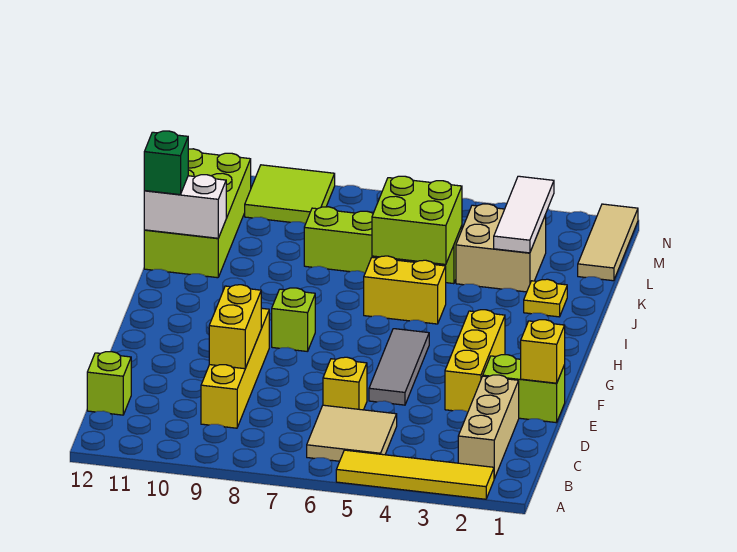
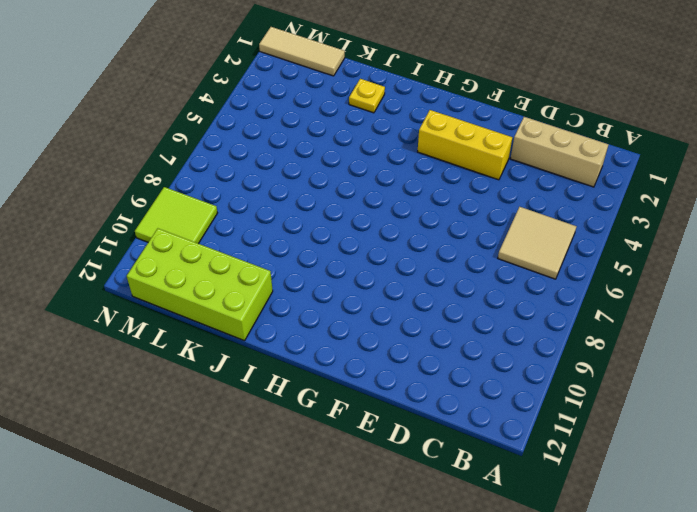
none -> yellow tile A2:A5 level 1
none -> yellow brick C9:F9 level 1
none -> lime brick C12 level 1

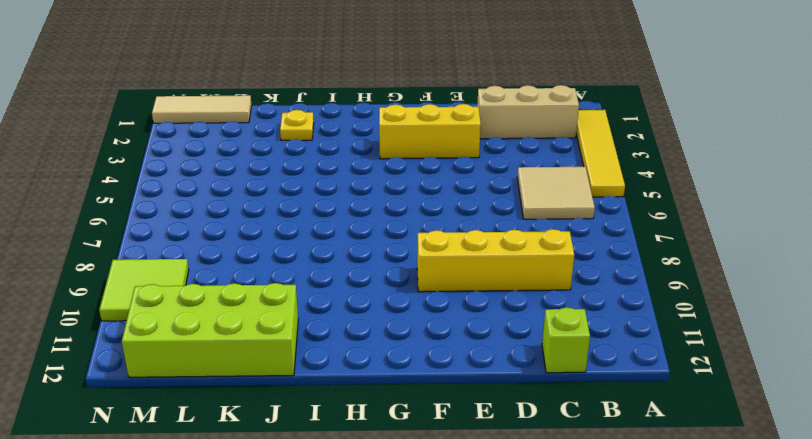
none -> yellow brick D6 level 1
none -> lime brick E1:E2 level 1
none -> grey tile E5:G5 level 1

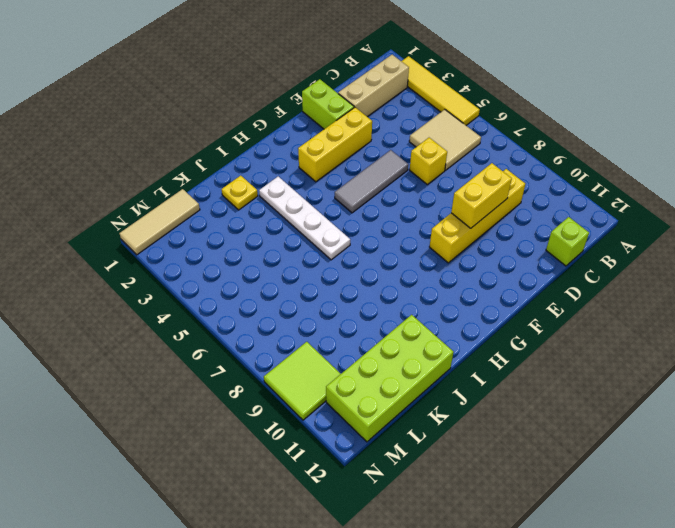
white plate I3:I6 level 1 -> yellow brick I5:I6 level 1
none -> lime brick G8 level 1
none -> tan brick K3:L4 level 1
none -> lime brick K5:K8 level 1

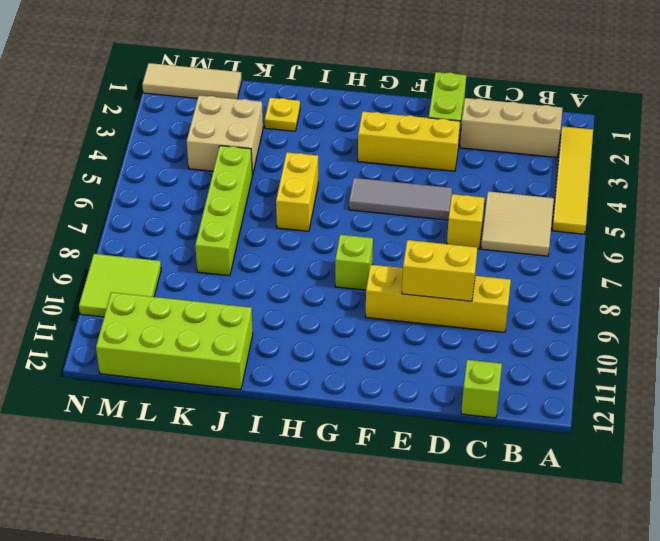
none -> yellow brick E1 level 2
none -> lime brick J5:K6 level 2
none -> white brick J11:J12 level 2

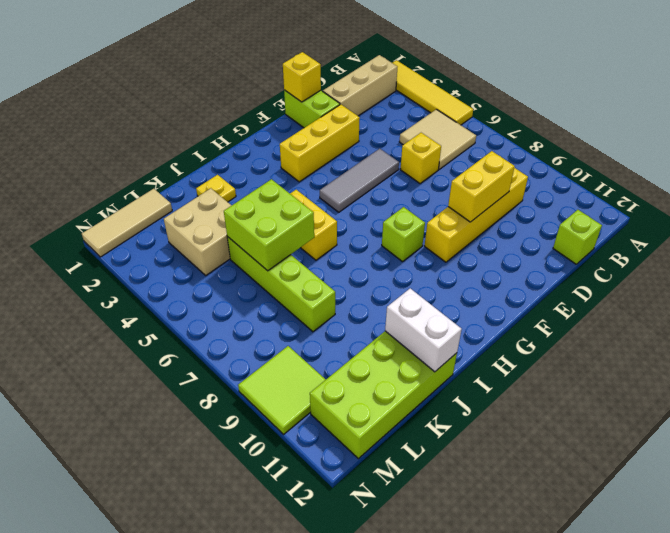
none -> white tile K3:M3 level 2
none -> green brick J12 level 3

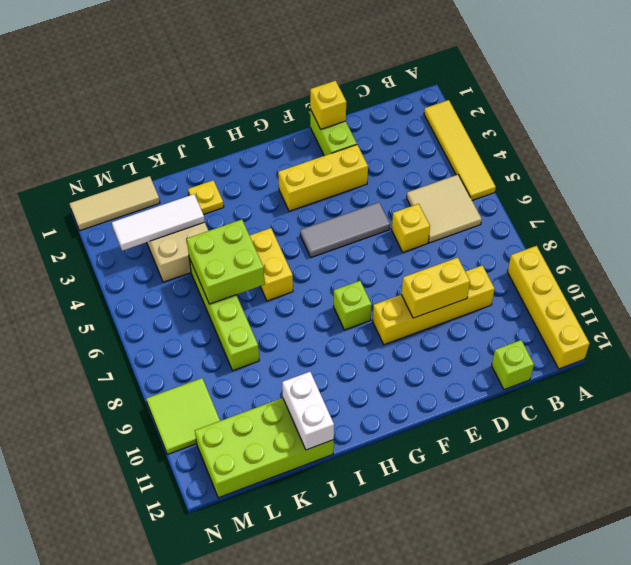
yellow brick A9:A12 level 1 -> none
none -> tan brick B2:D2 level 1
none -> green brick J12 level 3

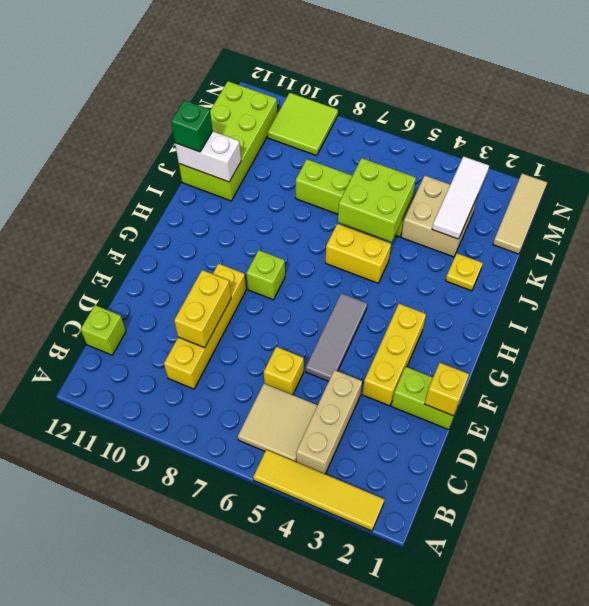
tan brick B4:D4 level 1 -> tan brick B2:D2 level 1

